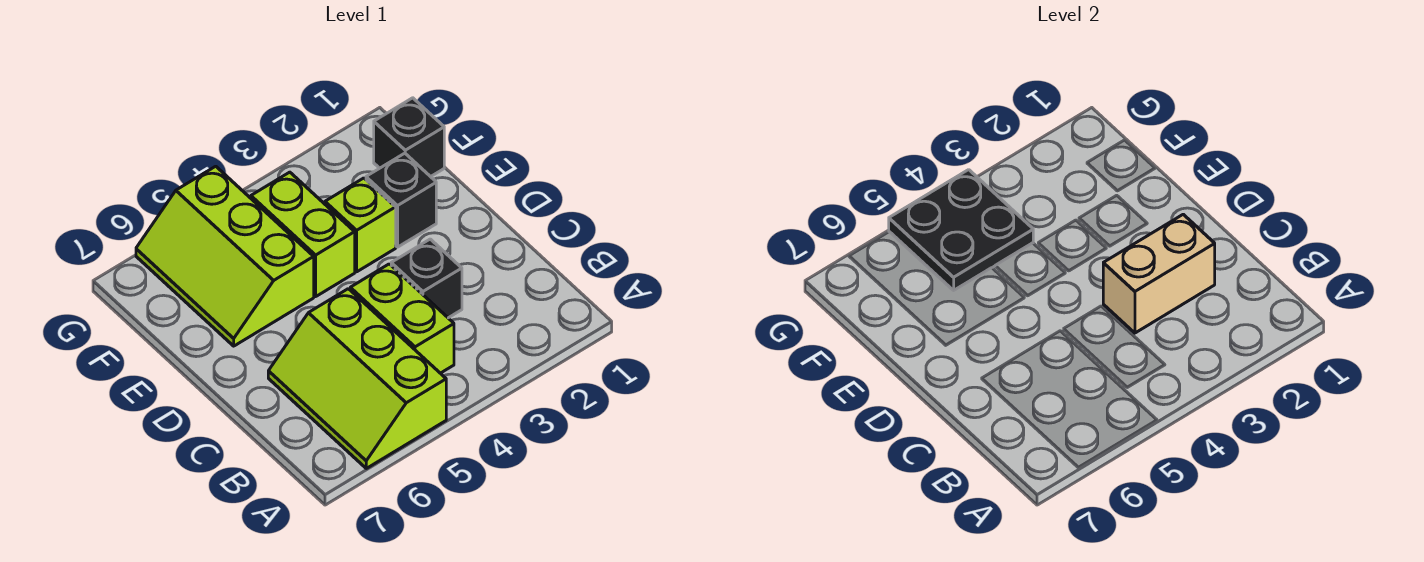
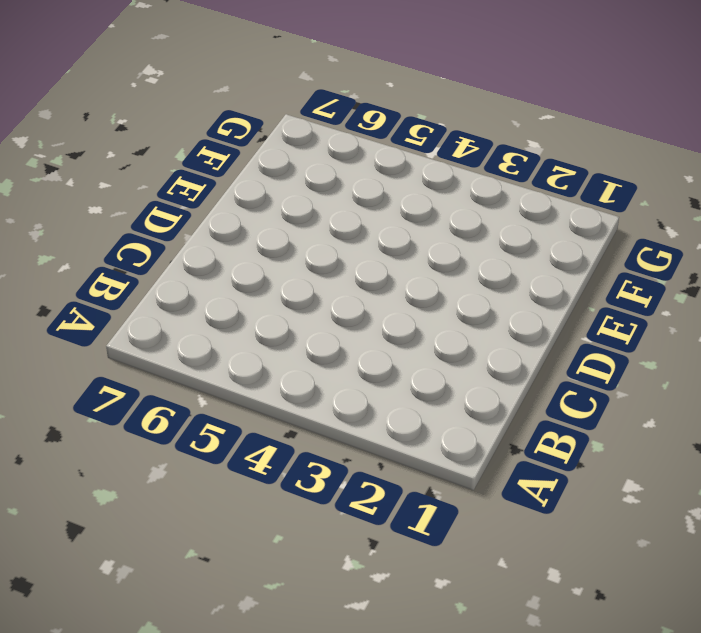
none -> lime slope A5:C6 level 1 top 5
none -> lime brick B4:C4 level 1

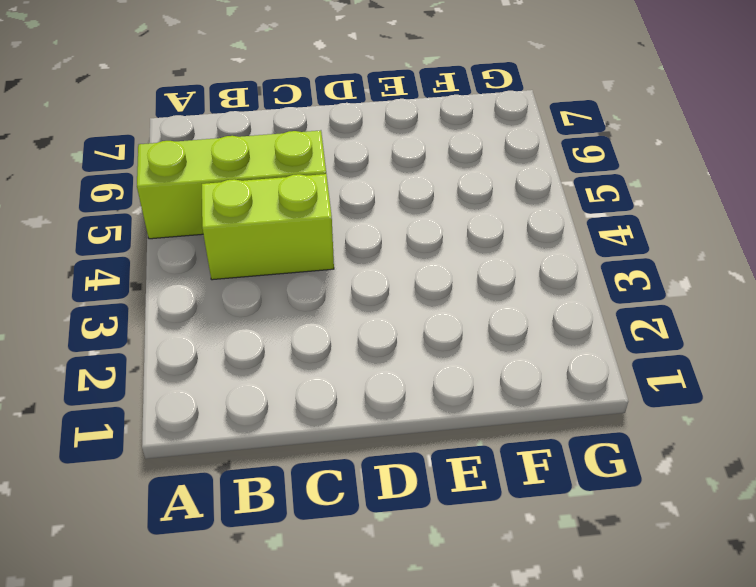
none -> black brick C3 level 1
none -> black brick E2 level 1

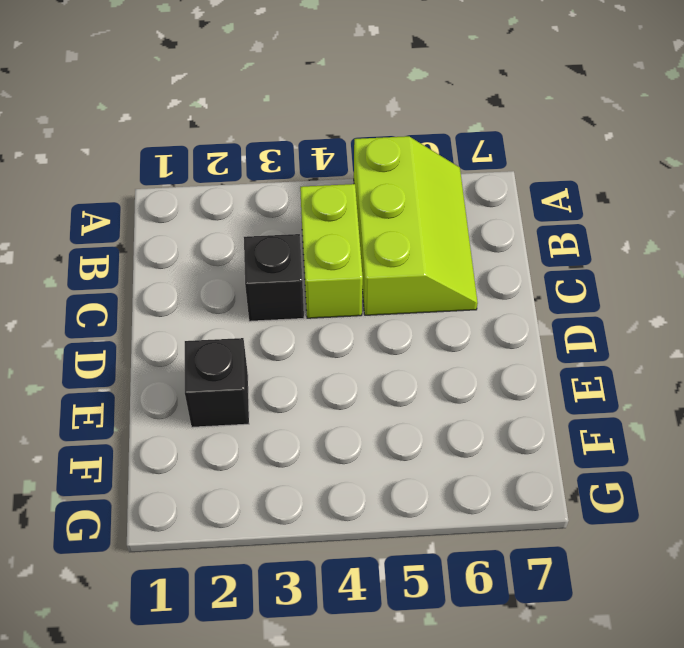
none -> lime brick E3 level 1
none -> lime brick E4:F4 level 1

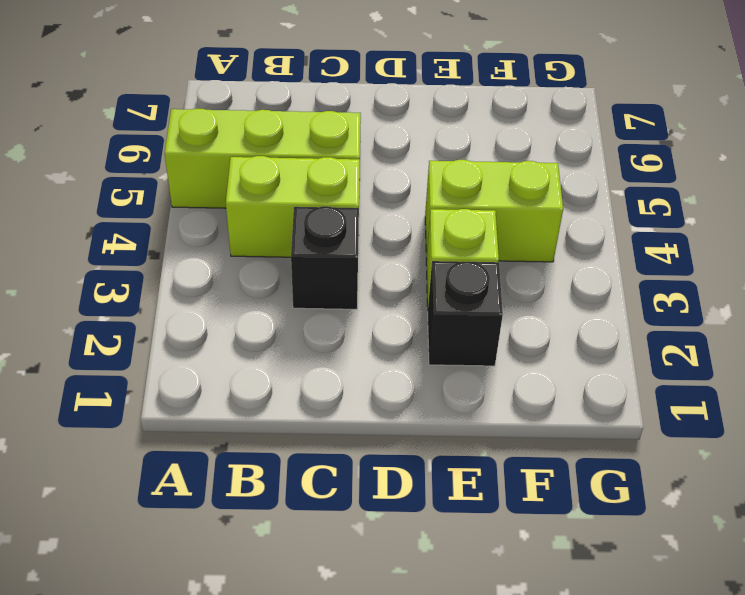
none -> lime slope E5:G6 level 1 top 5
none -> black brick F1 level 1

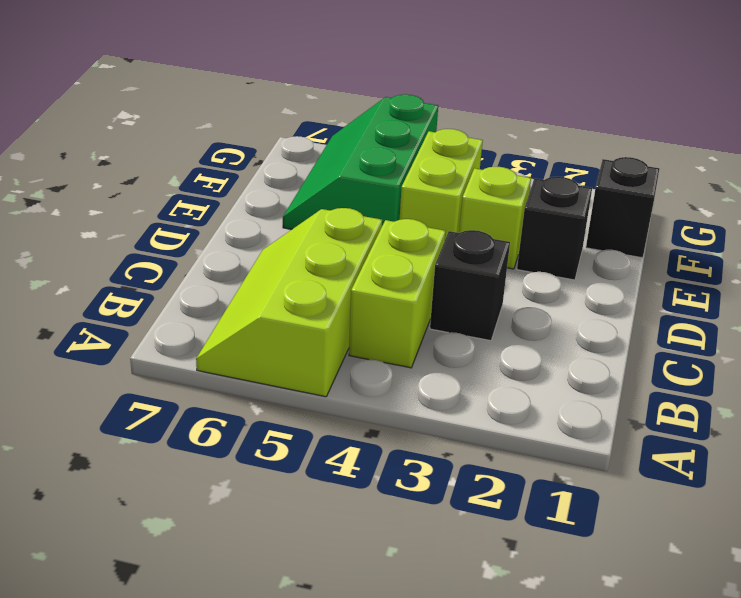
green slope E5:G6 level 1 top 5 -> lime slope E5:G6 level 1 top 5
none -> tan brick C2:C3 level 2
none -> black plate F4:G5 level 2

